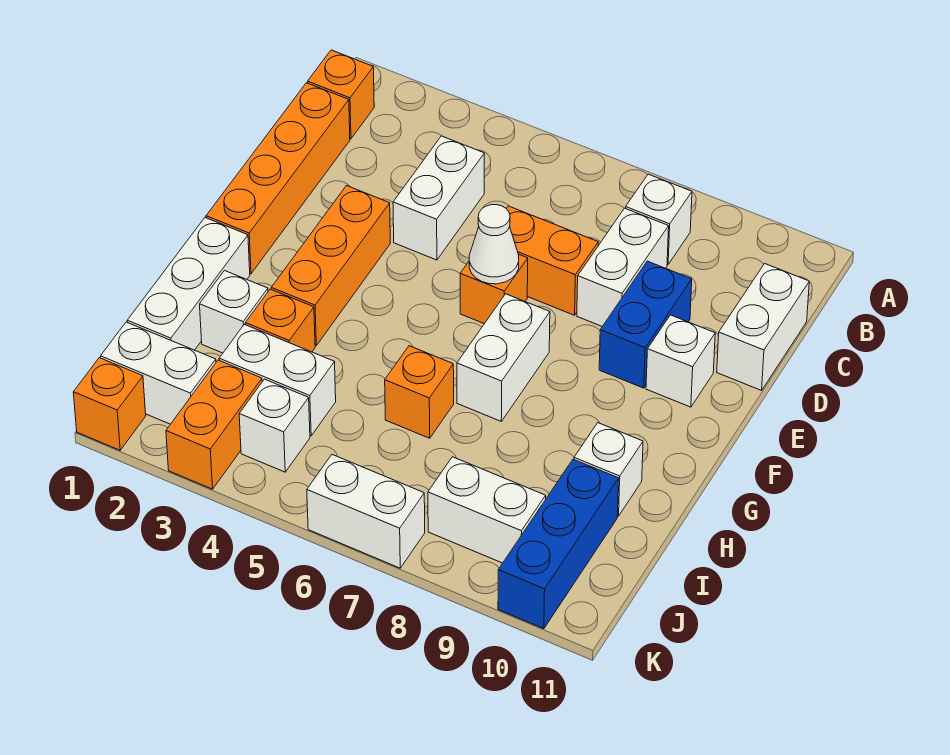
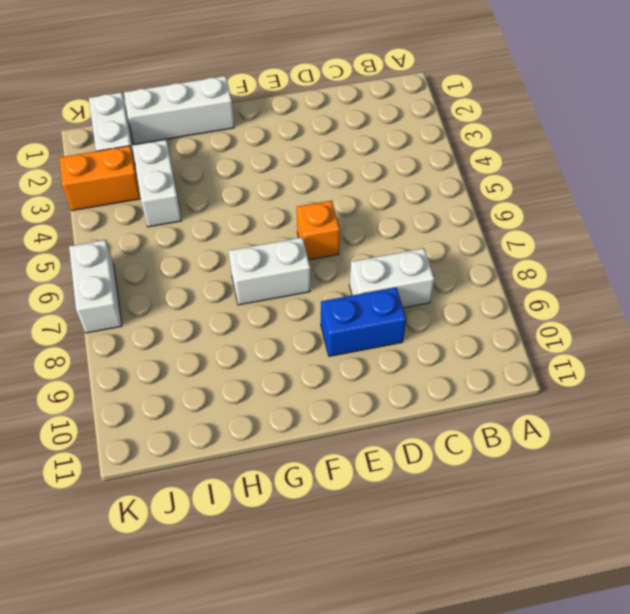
none -> orange brick B1 level 1
none -> white brick B8 level 1
none -> orange brick C1:F1 level 1

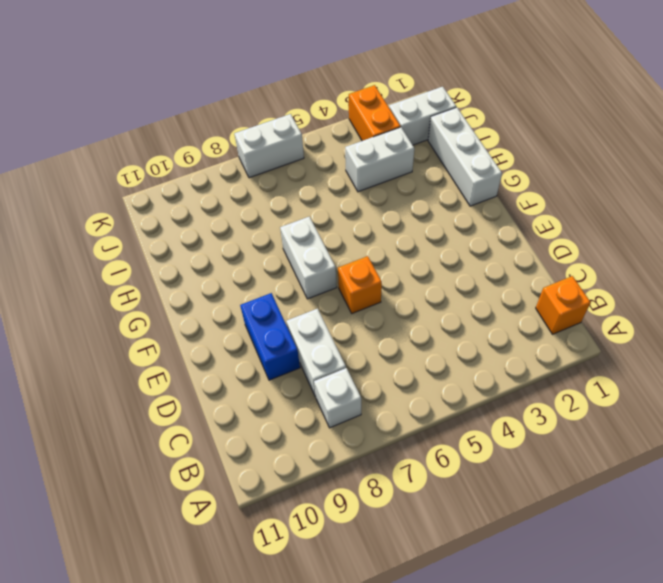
none -> orange brick C1:F1 level 1
none -> white brick C4:D4 level 1
none -> white brick C11:D11 level 1

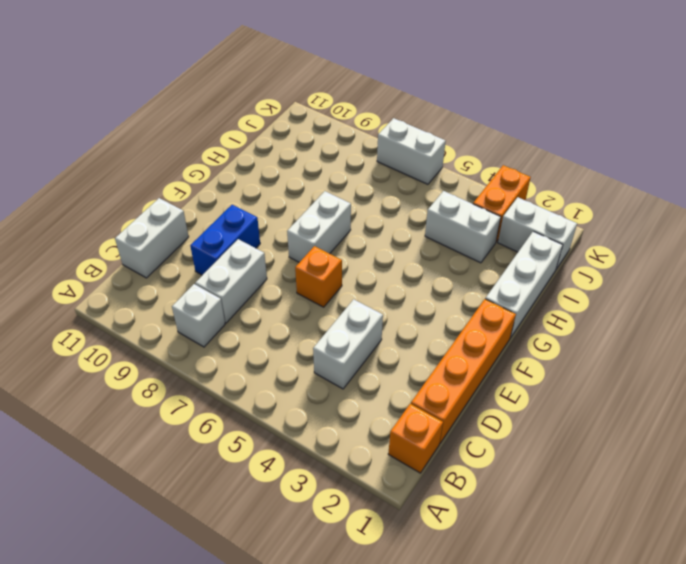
none -> orange brick D6:D7 level 1
none -> orange brick E3:G3 level 1
none -> white brick E10 level 1

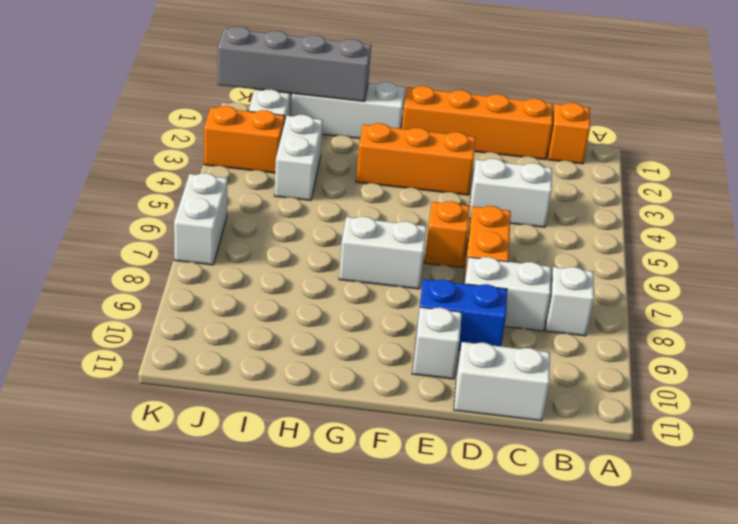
grey brick H1:K1 level 2 -> none
none -> white brick H2 level 1
none -> orange brick H3 level 1
none -> orange brick H6 level 1

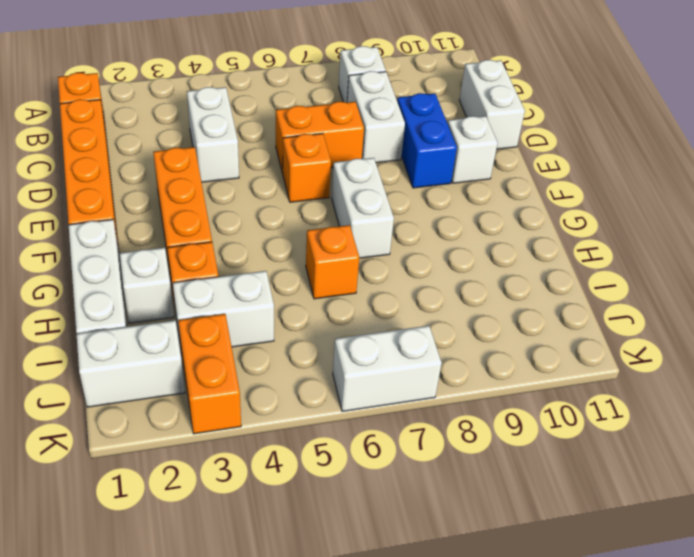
none -> white brick H10 level 1
none -> blue brick I10:K10 level 1
none -> white brick J4 level 1

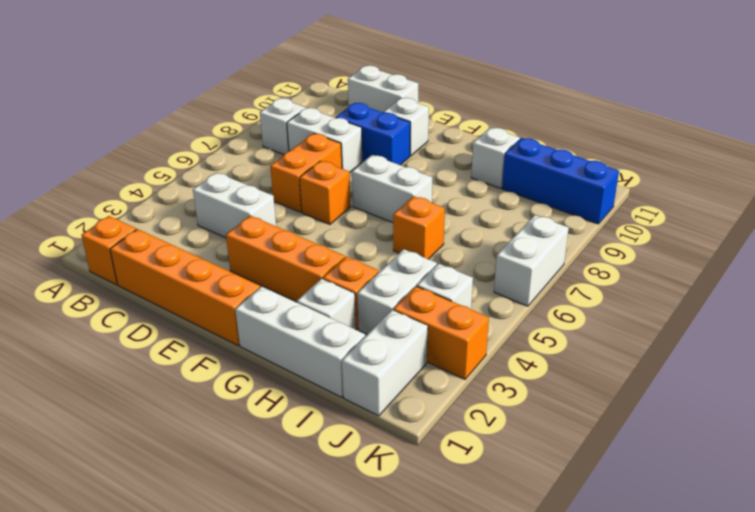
none -> white brick J8:J9 level 1
none -> orange brick K1 level 1
none -> white cone E6 level 2

